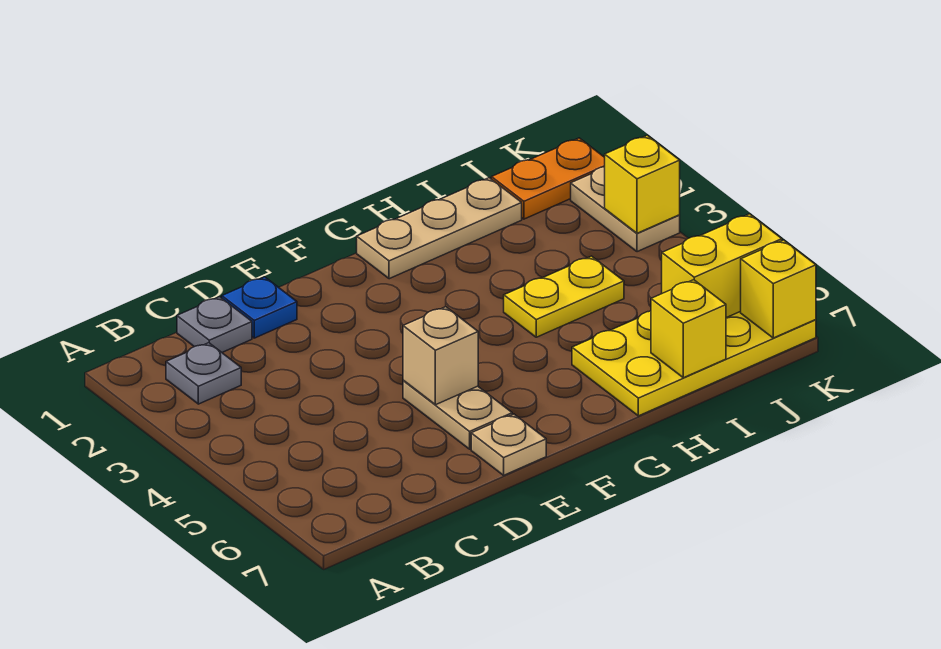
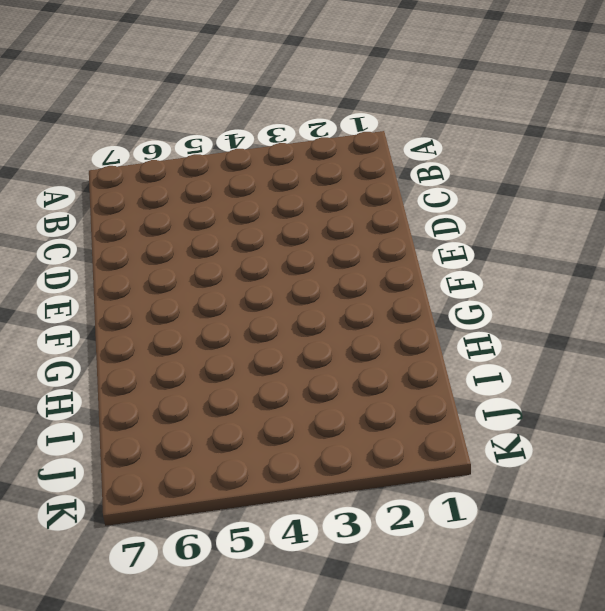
none -> grey plate B2 level 1
none -> grey plate C1 level 1
none -> blue plate D1 level 1

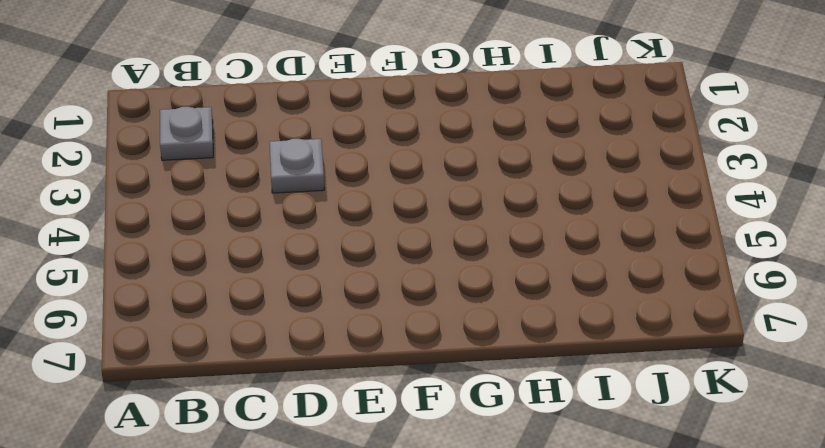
grey plate D3 level 1 -> grey plate C1 level 1
none -> blue plate D1 level 1
none -> tan plate E5:E6 level 1
none -> tan plate E7 level 1

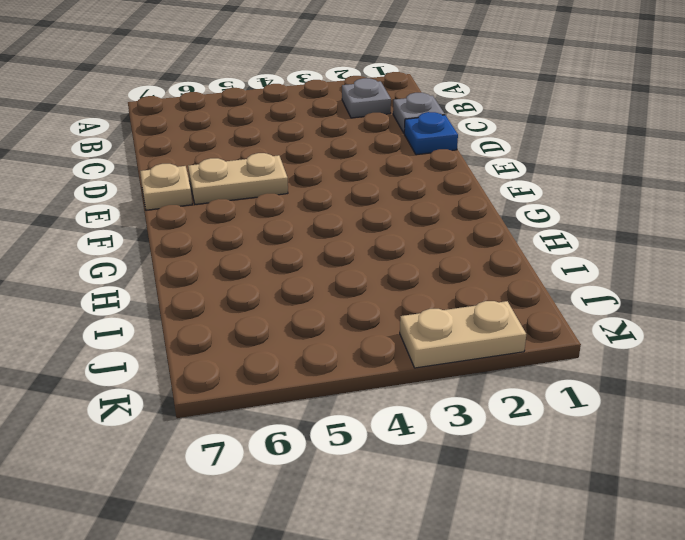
none -> tan plate G1:I1 level 1
none -> yellow plate H4:I4 level 1
none -> yellow plate H6:K7 level 1

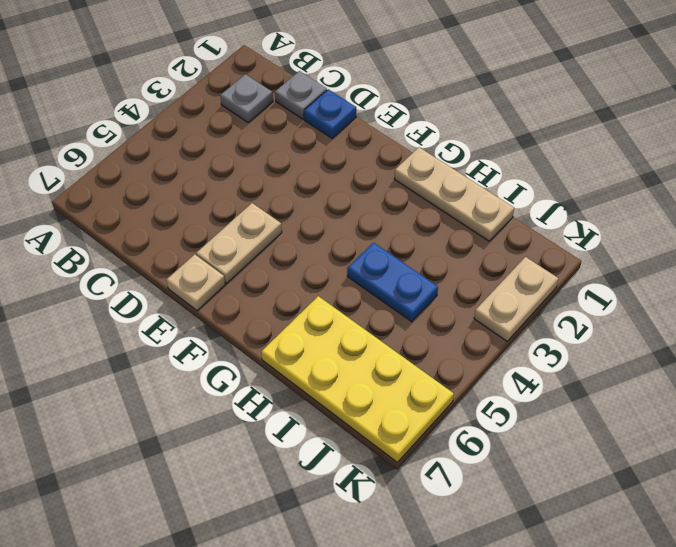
blue plate H4:I4 level 1 -> yellow plate H4:I4 level 1
none -> orange plate J1:K1 level 1
none -> tan brick E5 level 2
none -> yellow brick I7 level 2

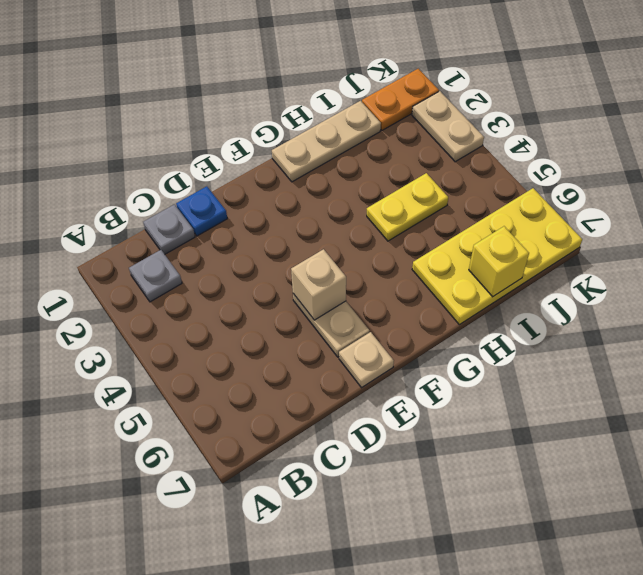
none -> yellow brick J6:K6 level 2
none -> yellow brick K3 level 2
none -> yellow brick K7 level 2

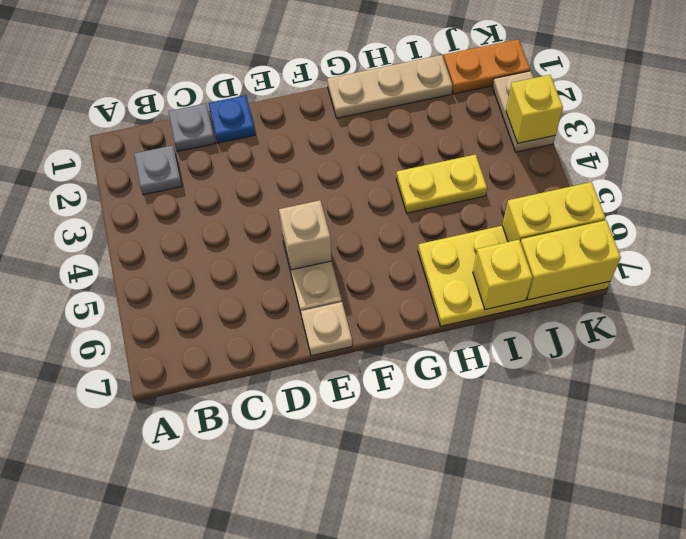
yellow brick J7:K7 level 2 -> yellow brick K7 level 2

